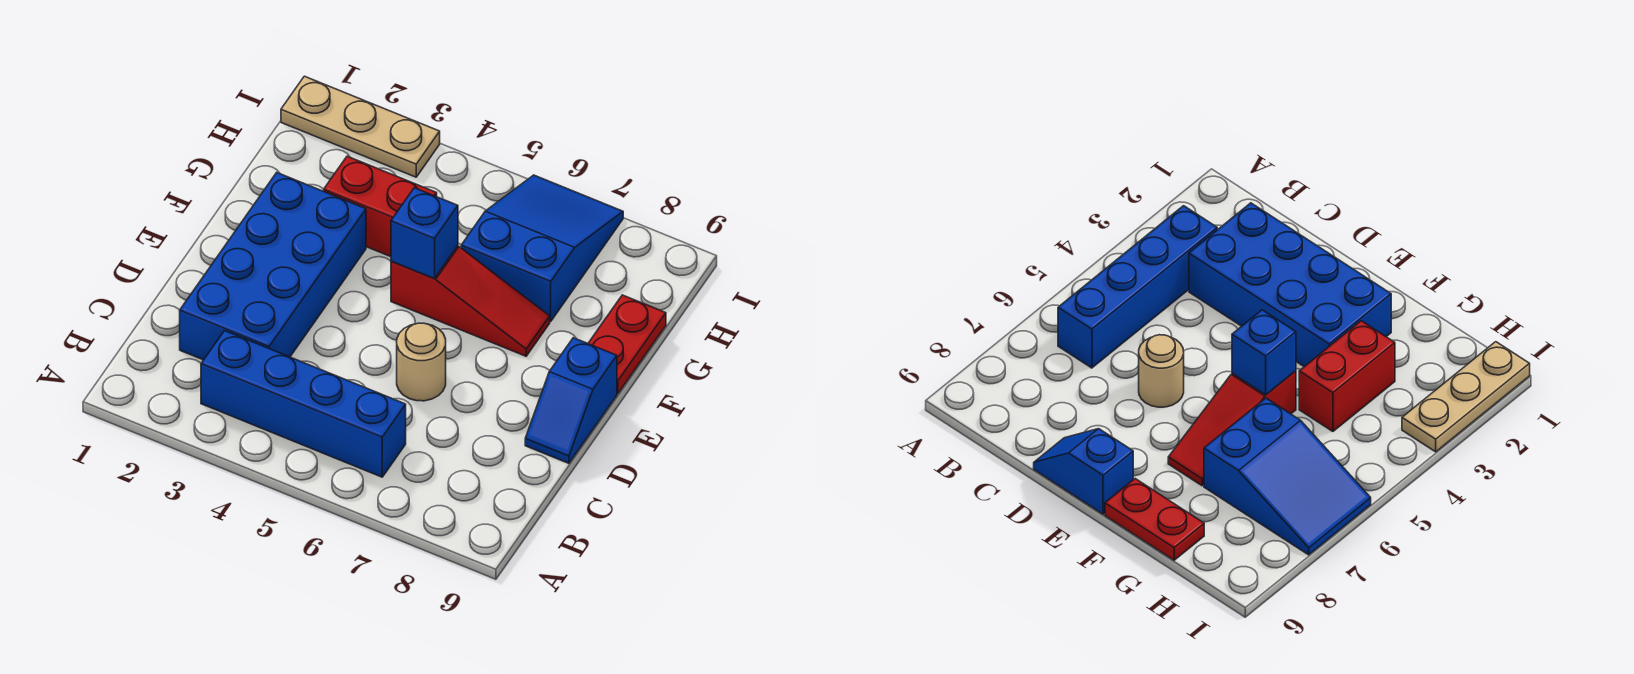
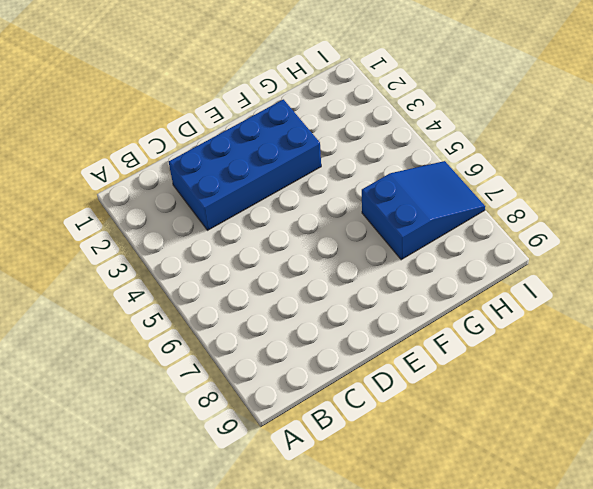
none -> blue brick B3:B6 level 1
none -> tan round brick D6 level 1

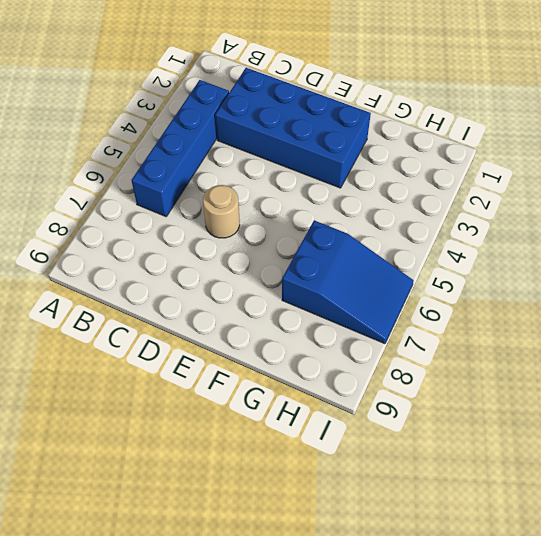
none -> blue slope D9:E9 level 1 top E
none -> red slope F5:F7 level 1 top 5

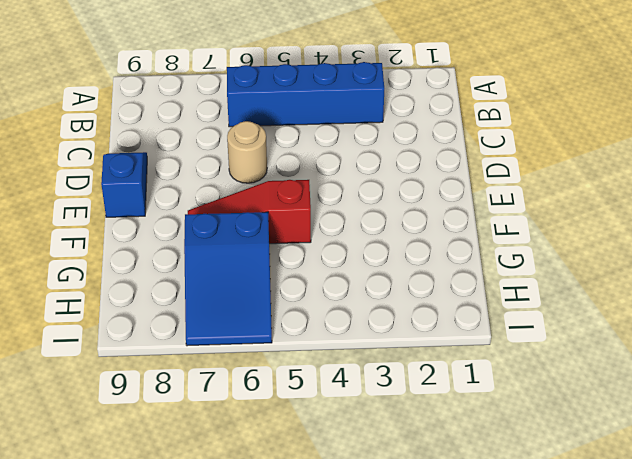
none -> blue brick C2:F3 level 1
none -> red plate F9:G9 level 1

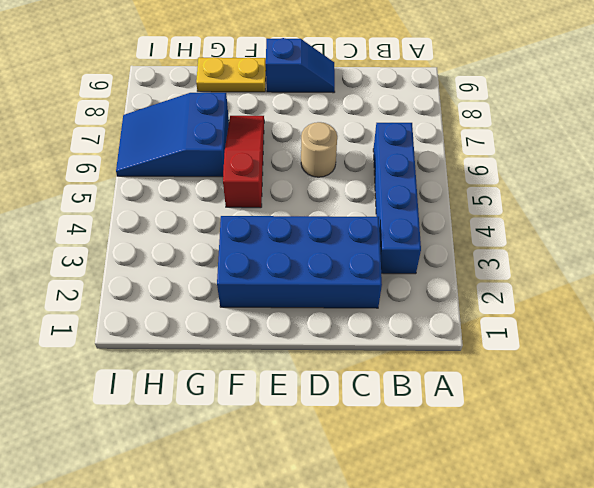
yellow plate F9:G9 level 1 -> red plate F9:G9 level 1
none -> red brick G3:G4 level 1
none -> tan plate I1:I3 level 1

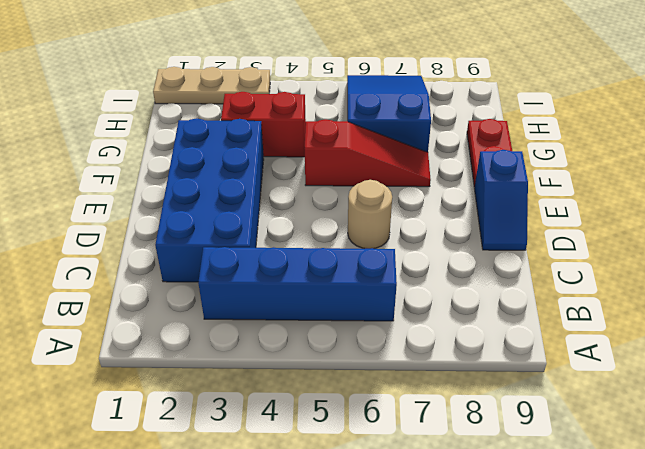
none -> blue brick F5 level 2

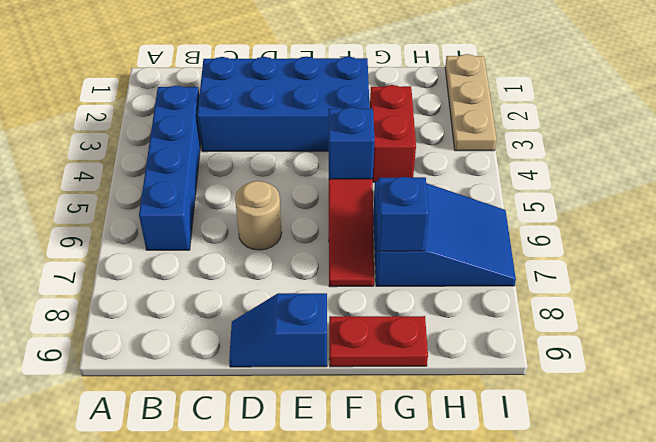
blue brick G7 level 2 -> none

